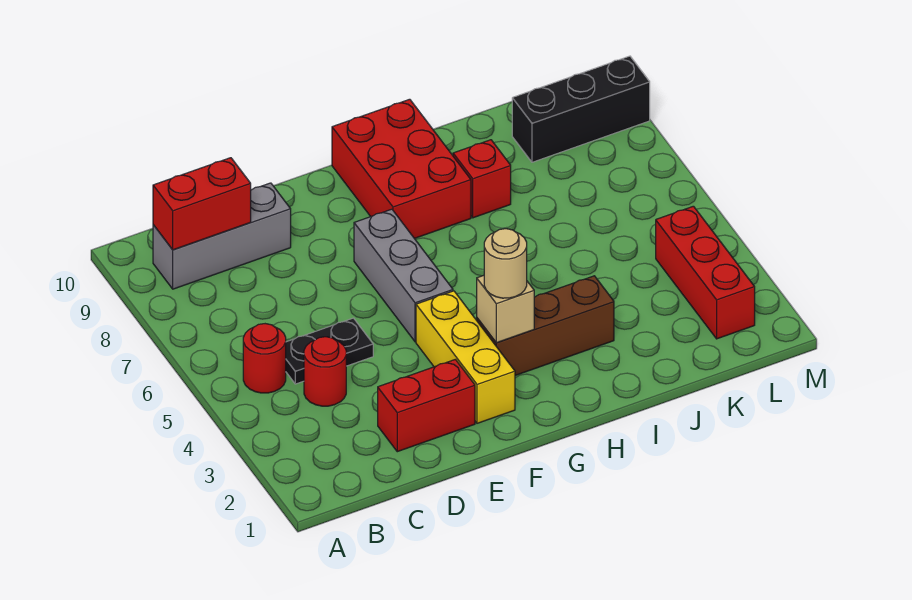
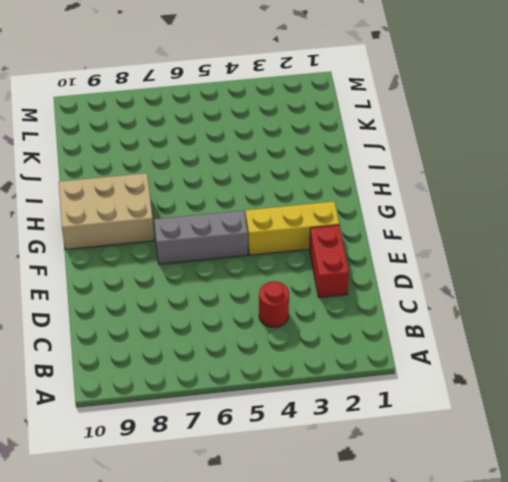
tan brick G8:H10 level 1 -> red brick G8:H10 level 1
none -> red round brick B5 level 1
none -> grey brick B9:D9 level 1
none -> black plate C5:D5 level 1

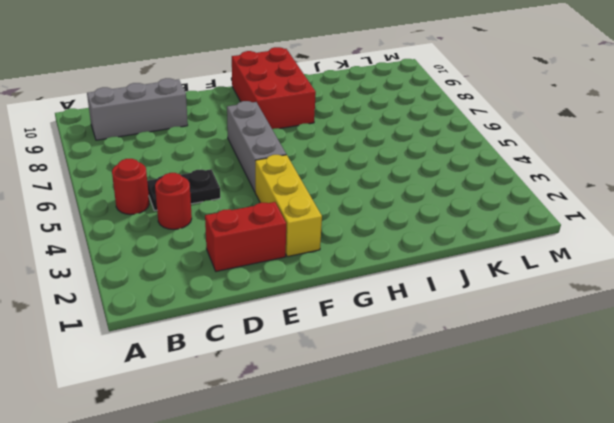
none -> brown brick G3:I3 level 1
none -> red brick I8 level 1
none -> black brick K9:M9 level 1

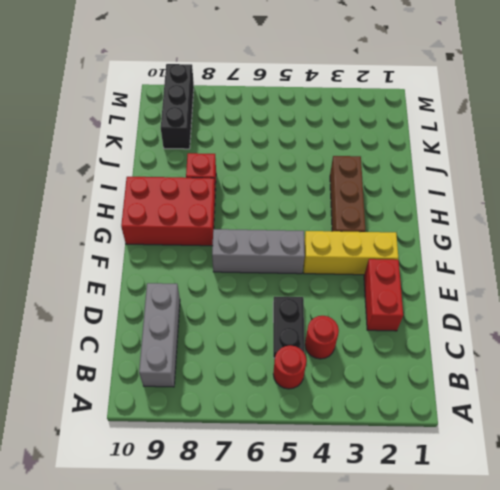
none -> red brick L2:L4 level 1
none -> red brick B9:C9 level 2
none -> tan brick G3 level 2

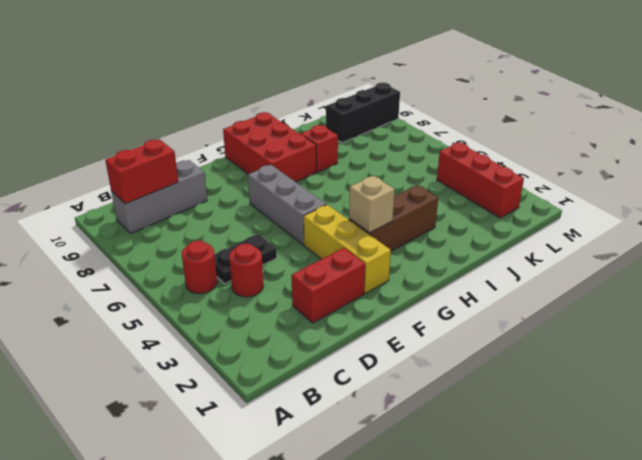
none -> tan round brick G3 level 3

